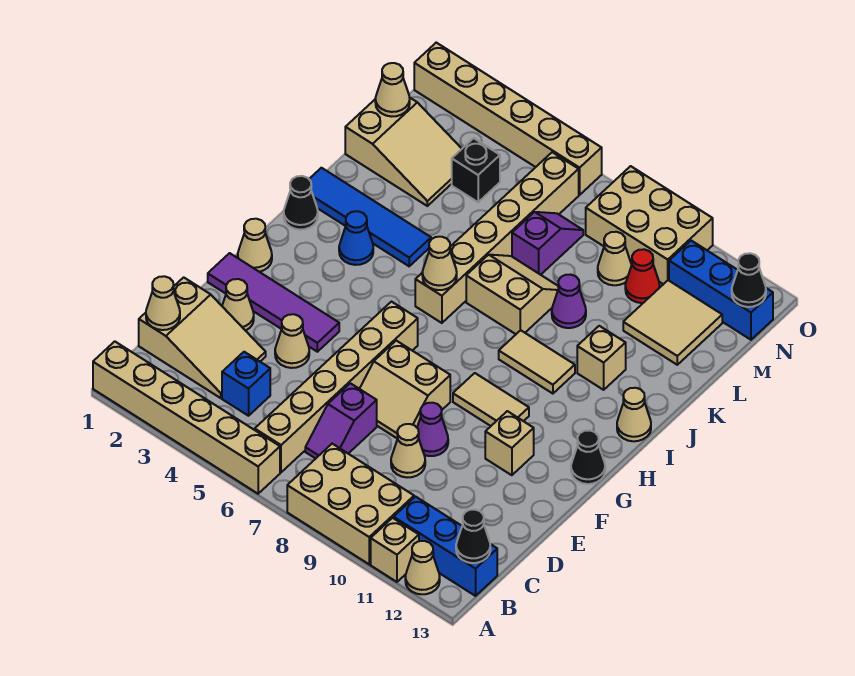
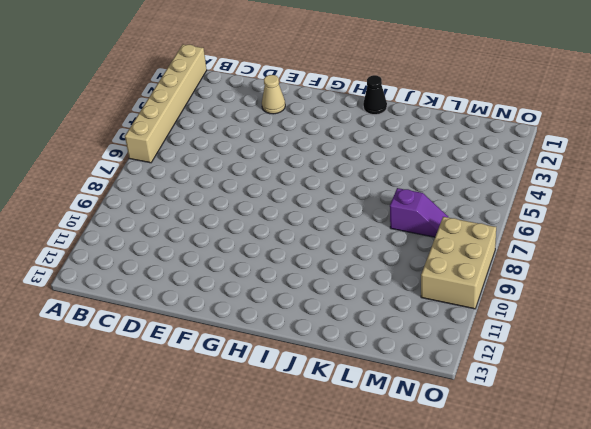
none -> tan brick A8:B10 level 1
none -> tan brick A11 level 1
none -> tan cone A12 level 1
none -> tan brick B6:G6 level 1

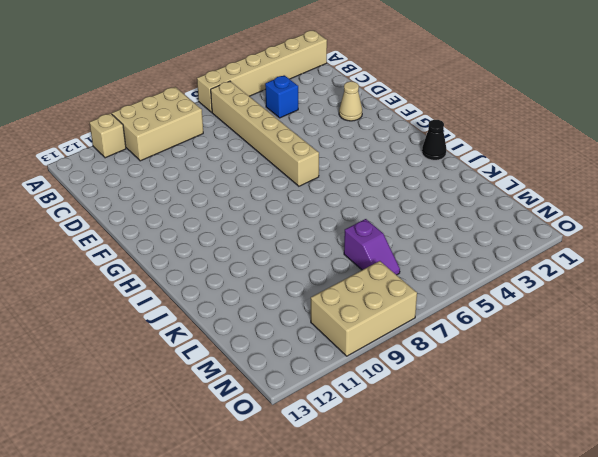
none -> tan cone A12 level 1
none -> blue brick B11:B13 level 1
none -> tan slope C1:D3 level 1 top 1
none -> purple slope C7:D7 level 1 top D

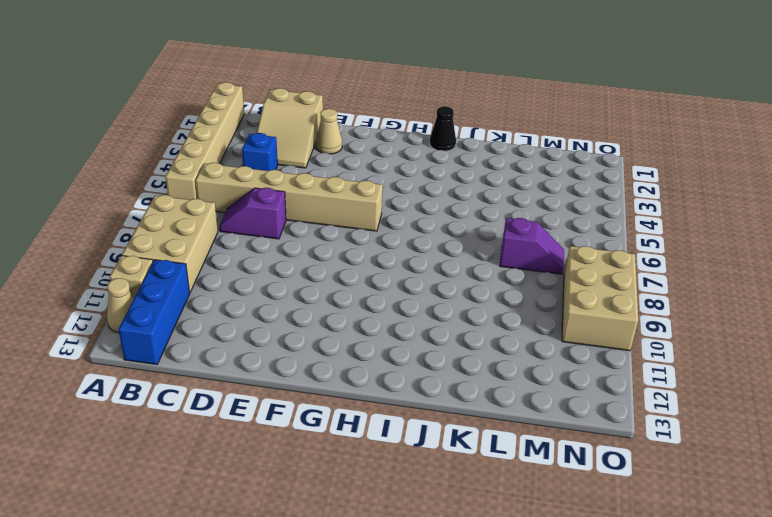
none -> tan cone D9 level 1
none -> tan cone E4 level 1
none -> tan slope E7:F8 level 1 top F
none -> purple cone E9 level 1

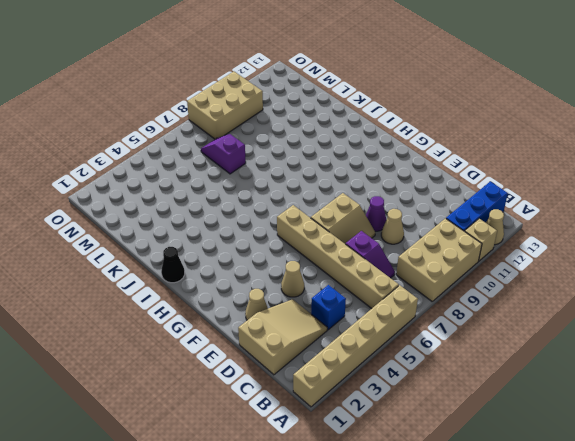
none -> purple tile F1:F4 level 1
none -> tan brick F11 level 1
none -> tan cone G1 level 1
none -> tan tile G9:G10 level 1

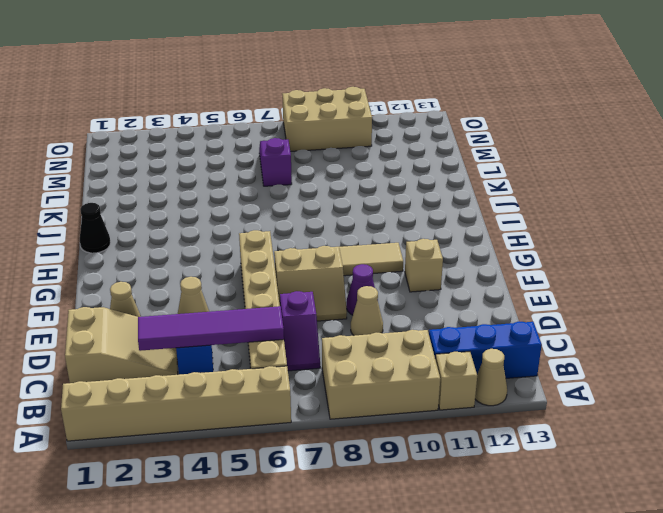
purple tile C3:C6 level 2 -> purple tile F1:F4 level 1
none -> tan cone G1 level 1
none -> black cone G13 level 1
none -> blue cone I3 level 1
none -> tan brick I6:N6 level 1

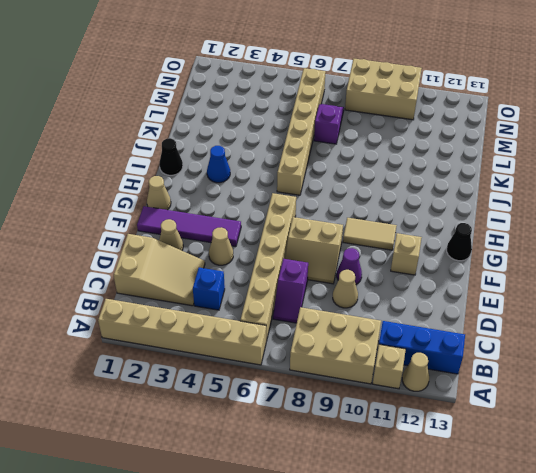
none -> tan tile I9:I10 level 1
none -> tan cone I13 level 1
none -> blue tile J1:J4 level 1
none -> tan slope J7:K8 level 1 top J

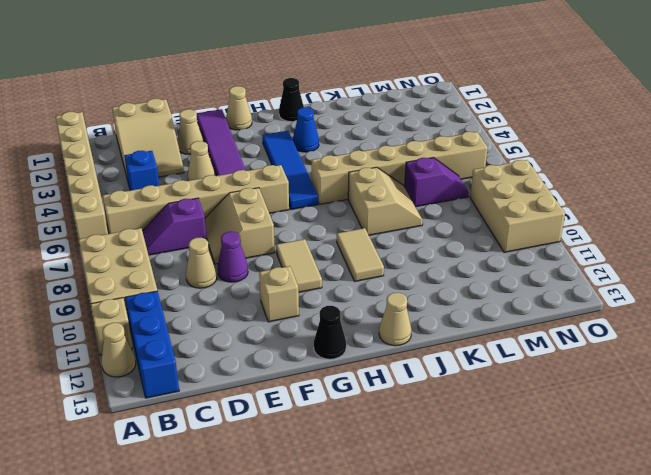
blue tile H3:H6 level 1 -> blue tile J1:J4 level 1
none -> tan brick J11 level 1
none -> purple cone K9 level 1
none -> tan slope L1:M3 level 1 top 1
none -> tan tile L11:M12 level 1

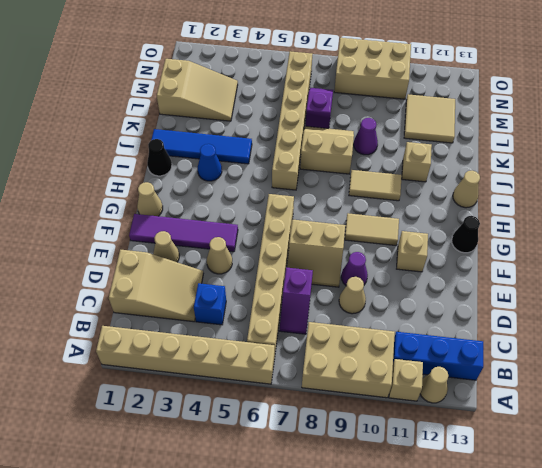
none -> black brick M4 level 1
none -> tan cone M9 level 1
none -> red cone M10 level 1
none -> blue brick N11:N13 level 1

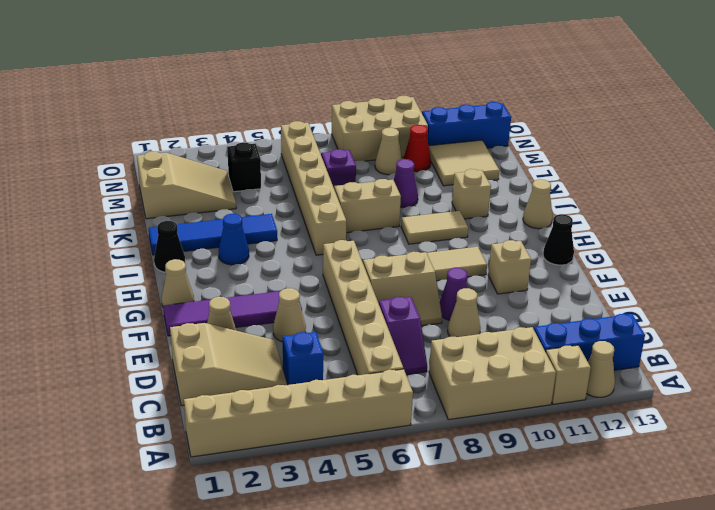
none -> tan brick O1:O6 level 1
none -> black cone B13 level 2
none -> tan cone C1 level 2
none -> tan cone I6 level 2

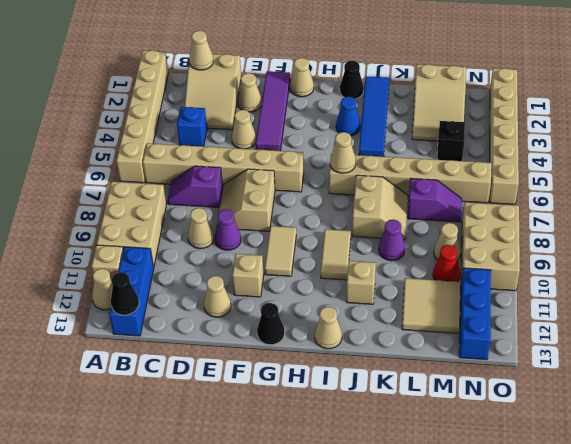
tan cone E12 level 1 -> tan cone M1 level 2
none -> black cone N13 level 2

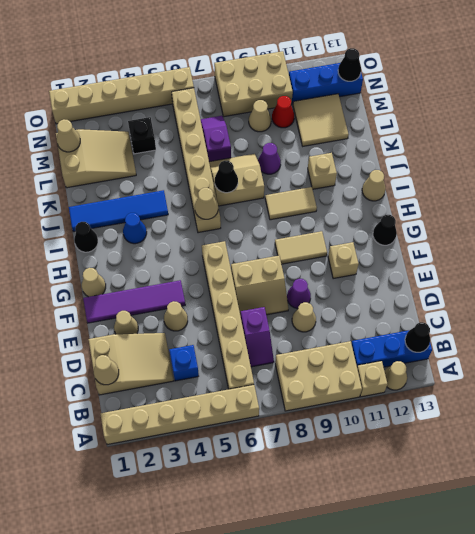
black cone J7 level 2 -> none

